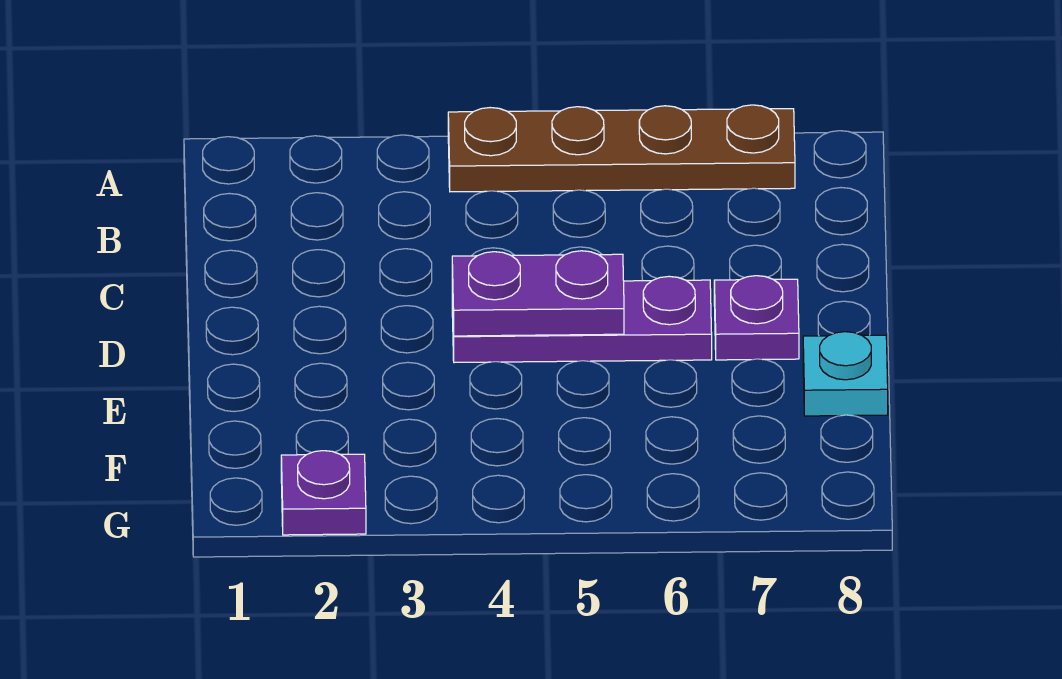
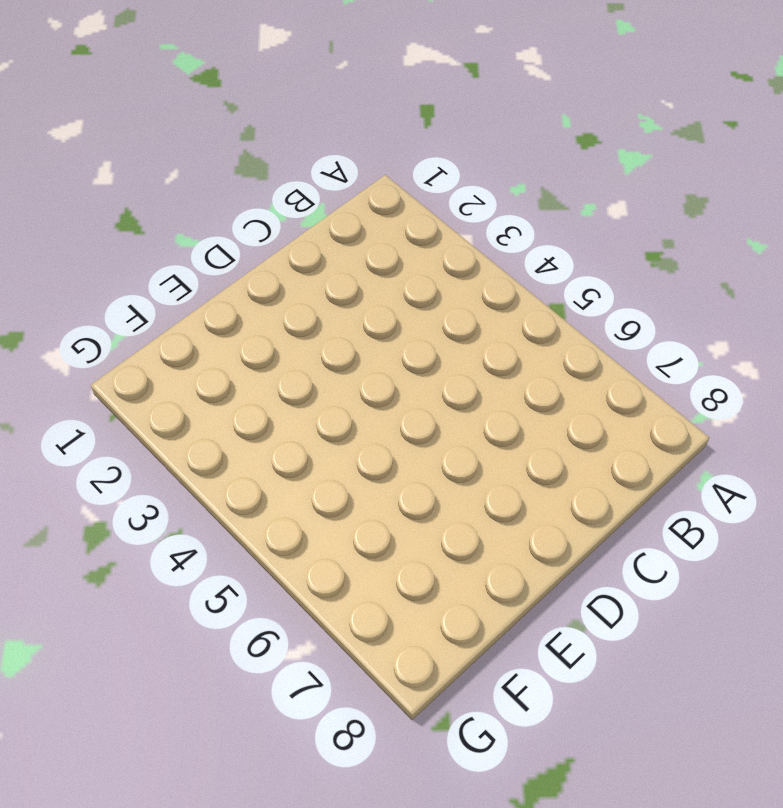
none -> brown plate A4:A7 level 1
none -> purple plate D4:D6 level 1

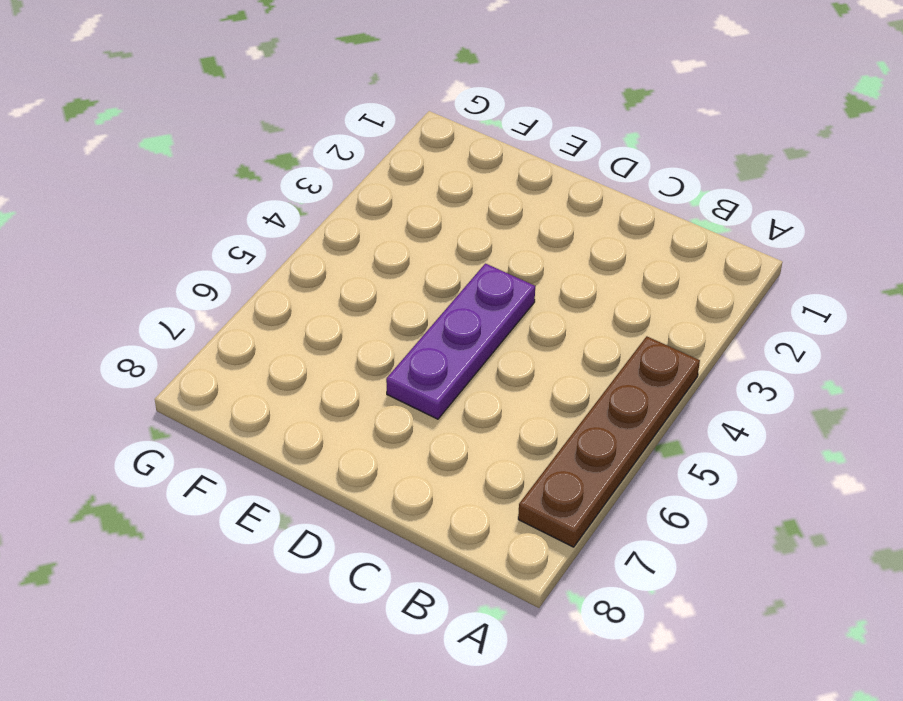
none -> purple plate D7 level 1
none -> cyan plate E8 level 1

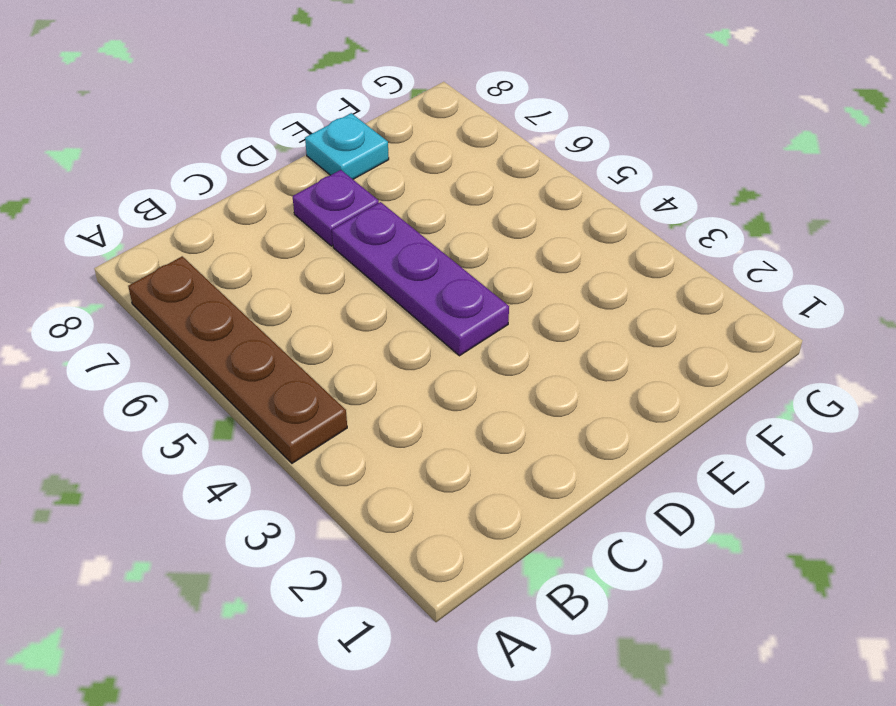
none -> purple plate G2 level 1
none -> purple plate D4:D5 level 2

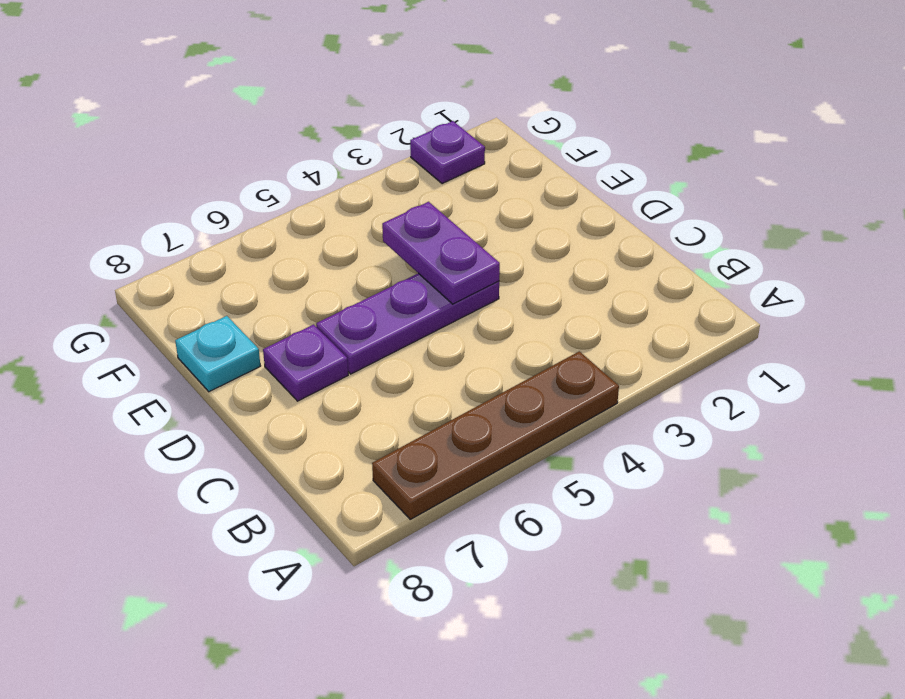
purple plate D4:E4 level 2 -> purple plate D4:D5 level 2

